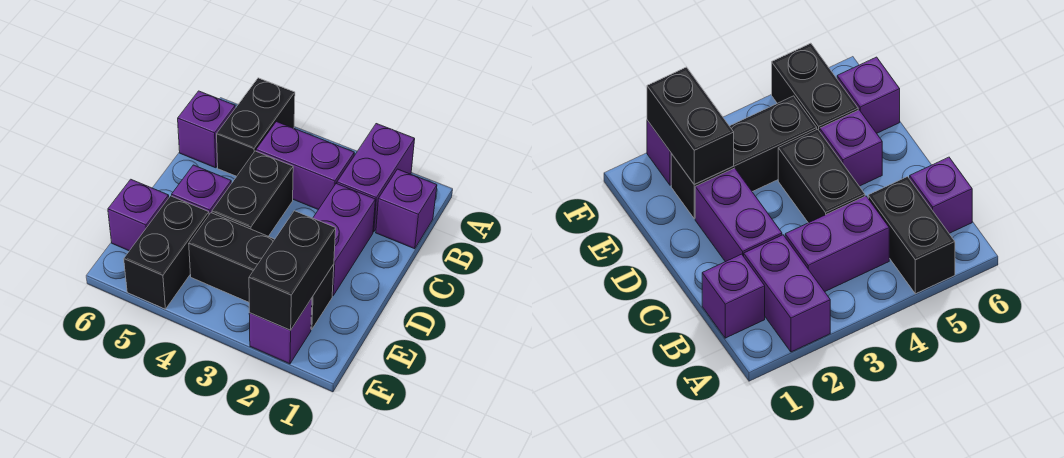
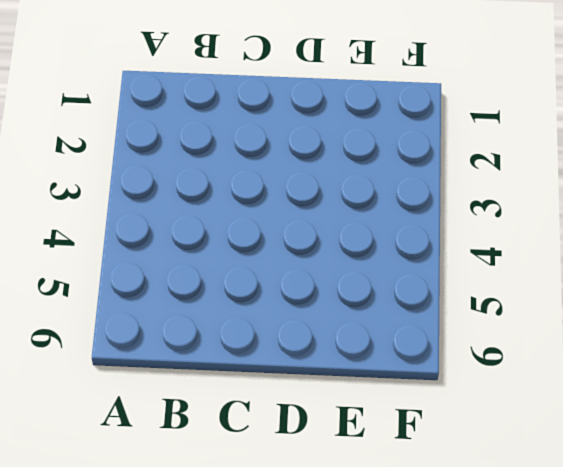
none -> purple brick A2:B2 level 1
none -> black brick A5:B5 level 1
none -> purple brick B1 level 1

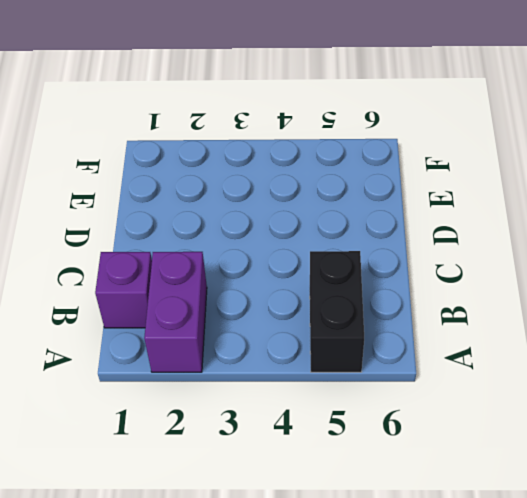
none -> purple brick B3:B4 level 1
none -> purple brick B6 level 1
none -> purple brick C2:D2 level 1

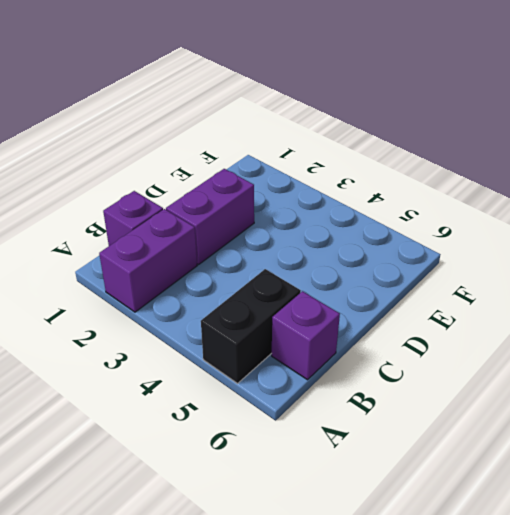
none -> purple brick B3:B4 level 1
none -> black brick C4:D4 level 1
none -> purple brick D5 level 1

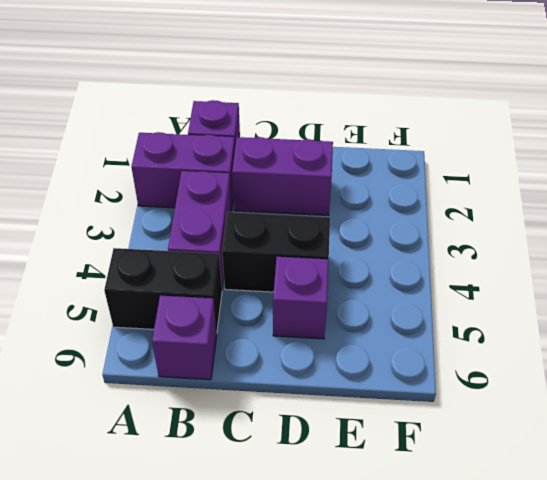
none -> black brick E2:E4 level 1
none -> black brick E5:F5 level 1
none -> purple brick E6 level 1

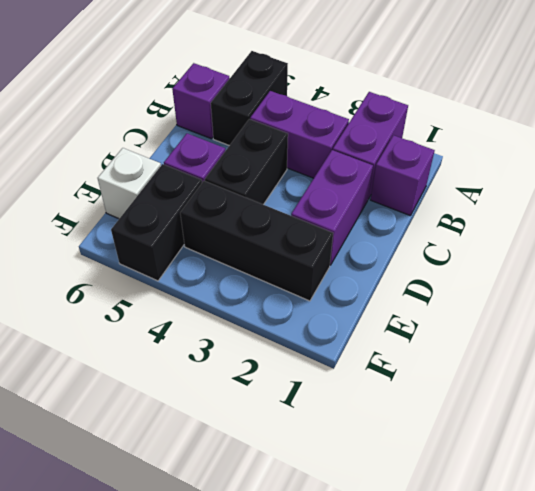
white brick E6 level 1 -> purple brick E6 level 1
none -> purple brick F2 level 1
none -> black brick E2:F2 level 2

